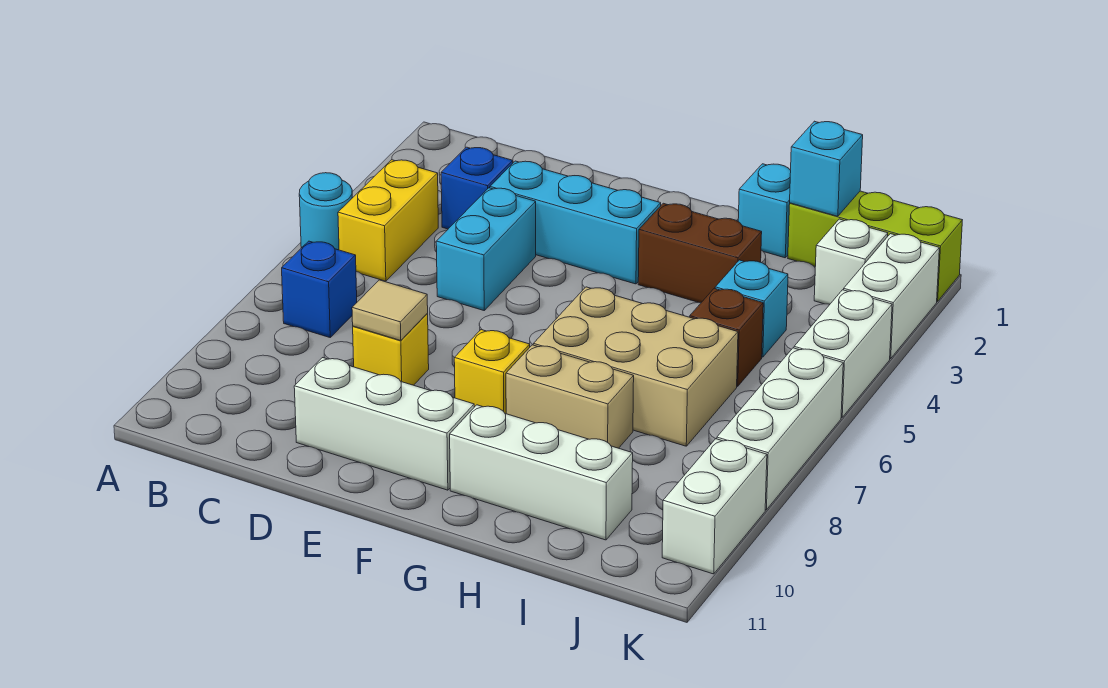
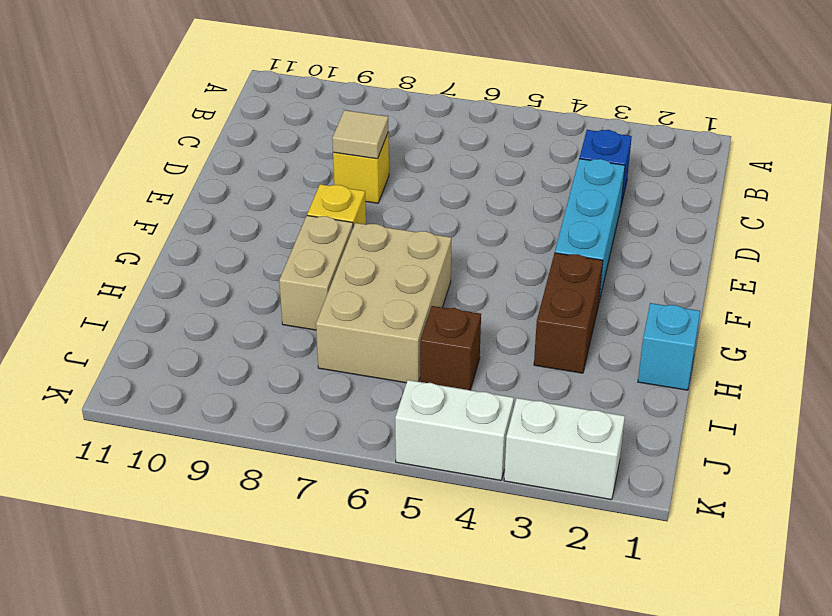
none -> cyan round brick A5 level 1
none -> yellow brick B4:B5 level 1
none -> blue brick B7 level 1

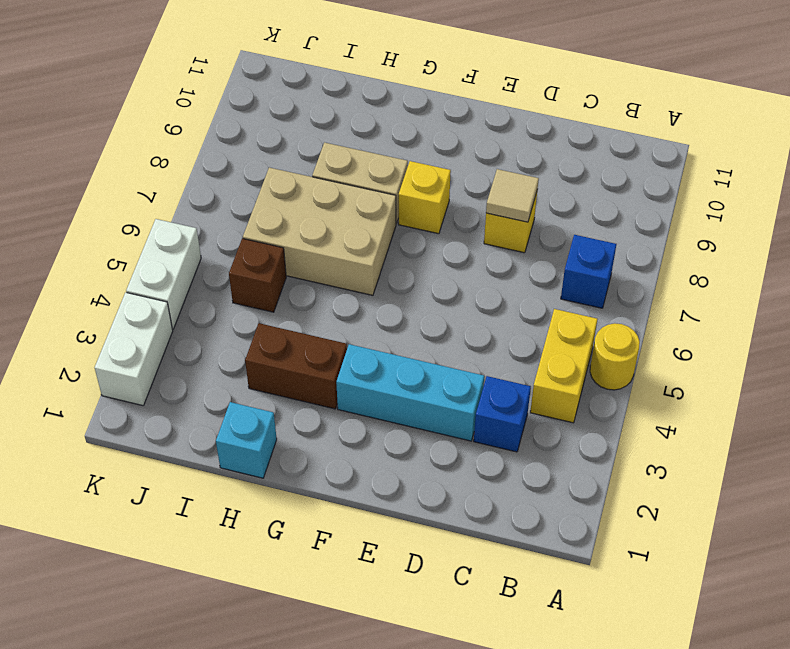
yellow round brick A5 level 1 -> cyan round brick A5 level 1
none -> cyan brick D4:D5 level 1
none -> white brick D10:F10 level 1
none -> white brick G10:I10 level 1

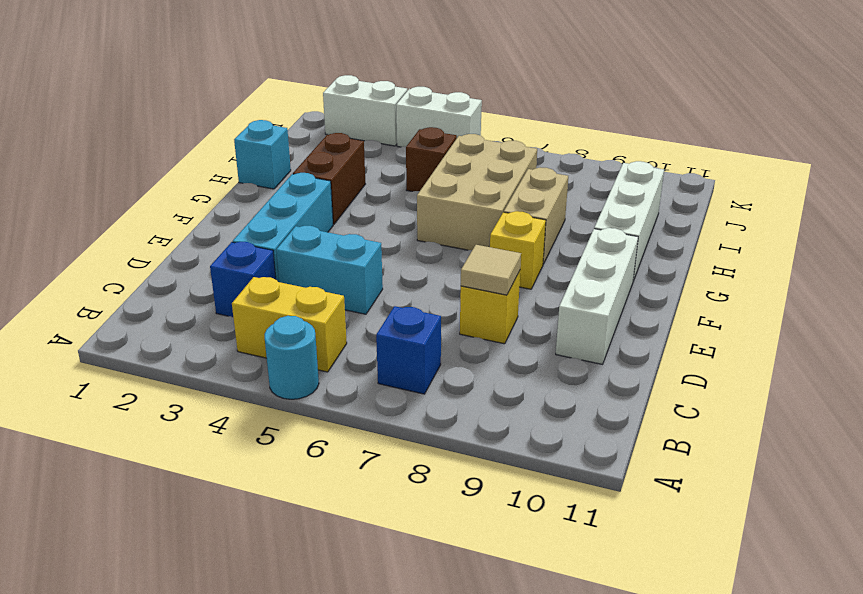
none -> lime brick I1:K1 level 1
none -> cyan brick I4 level 1
none -> white brick J2 level 1

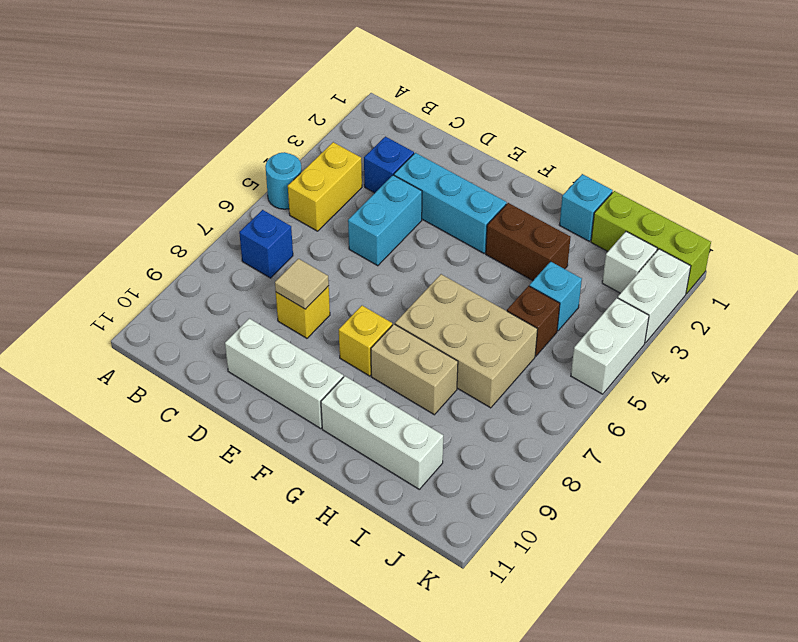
none -> white brick K6:K8 level 1
none -> white brick K9:K10 level 1
none -> cyan brick I1 level 2

